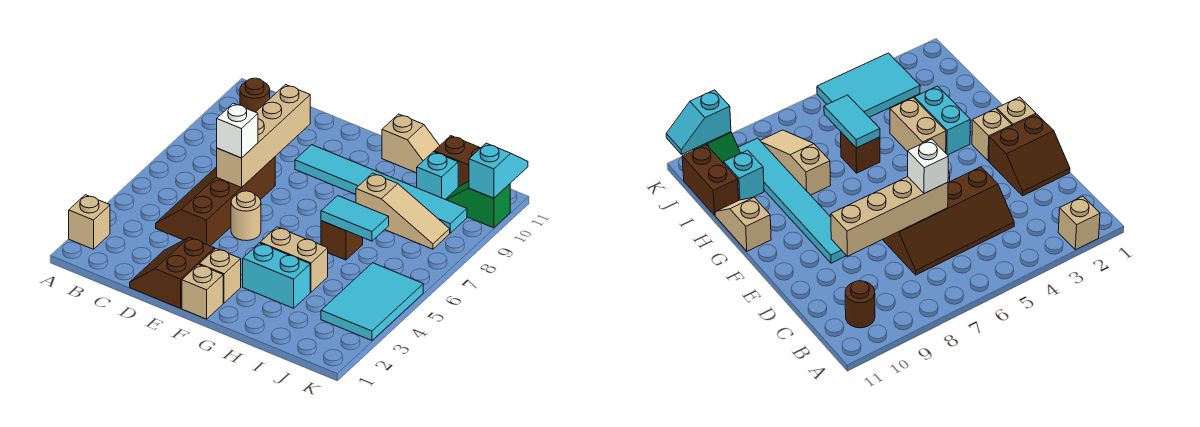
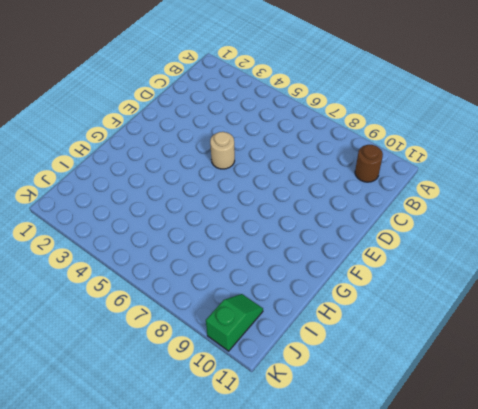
none -> tan brick A2 level 1
none -> brown slope C4:D7 level 1 top D
none -> brown slope D1:E2 level 1 top E

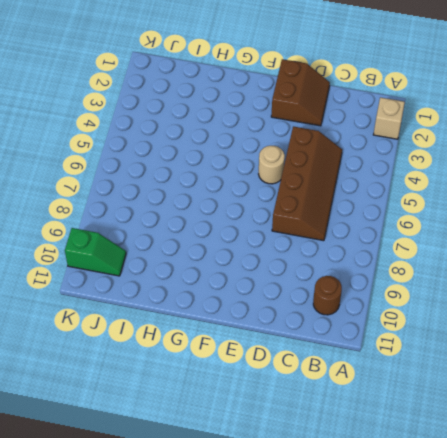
none -> cyan tile E9:J9 level 1
none -> tan brick F1 level 1
none -> tan brick F2 level 1

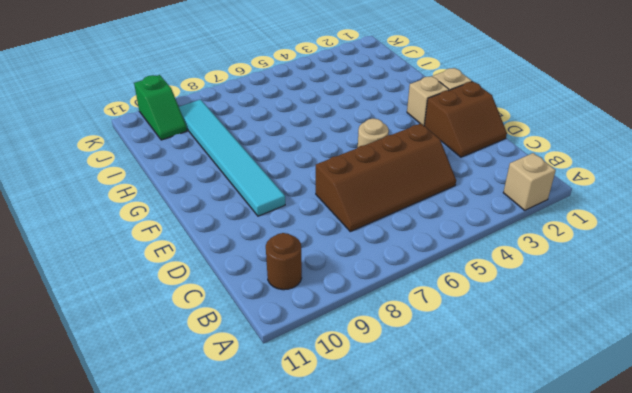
none -> cyan brick G3:H3 level 1
none -> tan brick G4:H4 level 1
none -> tan slope G11:H11 level 1 top G

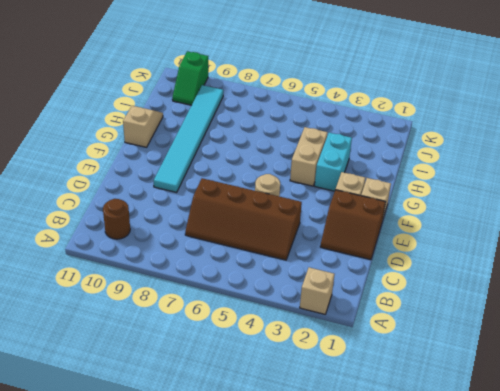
none -> brown brick H6 level 1
none -> tan slope H8:J8 level 1 top H
none -> cyan brick I10 level 1

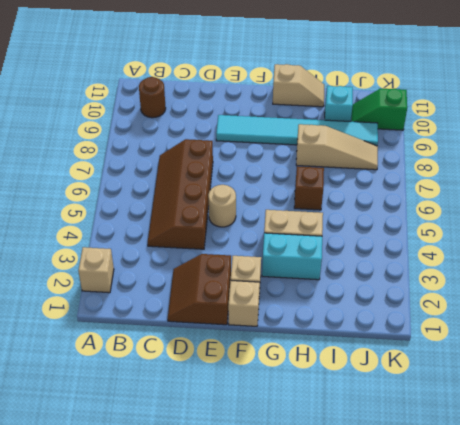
none -> brown brick I11:J11 level 1
none -> cyan tile J3:K5 level 1
none -> tan brick D6:D9 level 2

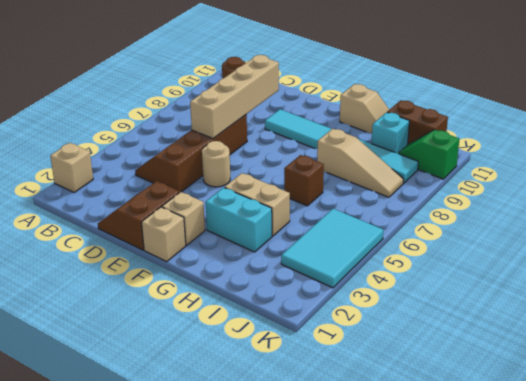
none -> cyan tile H6:I6 level 2
none -> cyan slope K10:K11 level 2 top 10
none -> white brick D6 level 3

